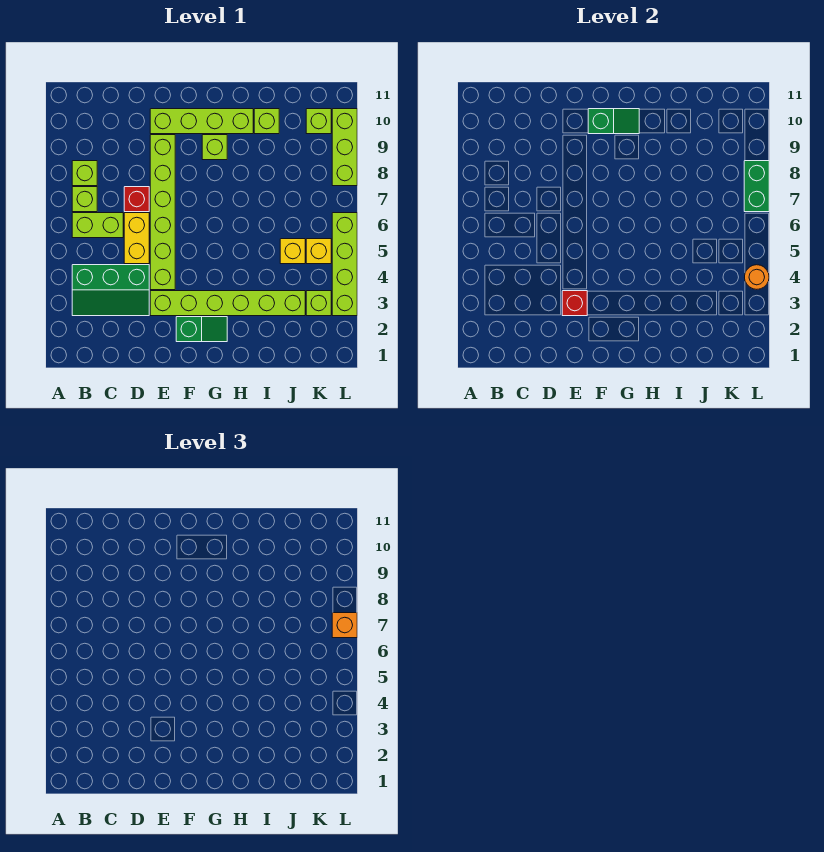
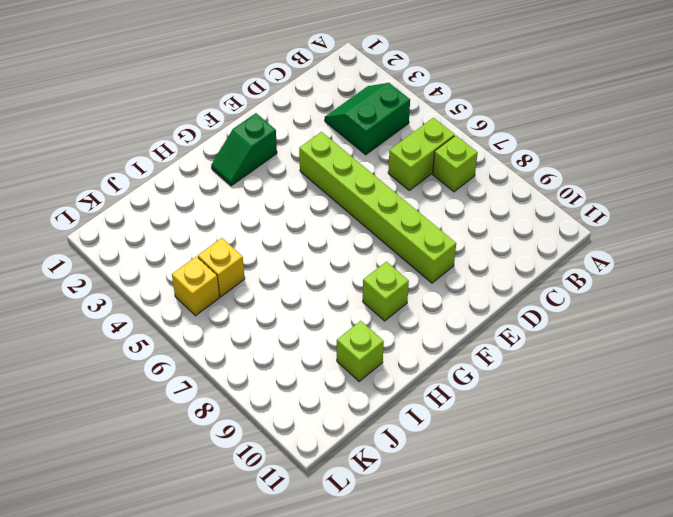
green slope B3:C4 level 1 top 4 -> green slope B3:D4 level 1 top 4
none -> lime brick B8 level 1
none -> yellow brick D5:D6 level 1
none -> red brick D7 level 1

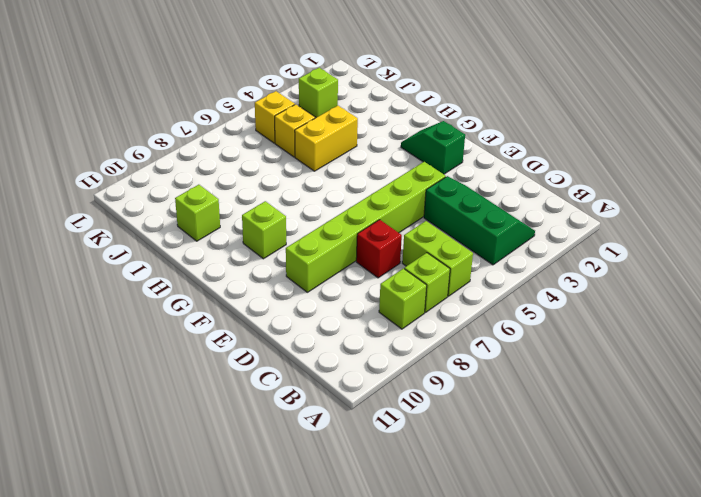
yellow brick I4:I5 level 1 -> yellow brick D5:D6 level 1
none -> lime brick E3:J3 level 1
none -> lime brick E10:H10 level 1
none -> lime brick K10 level 1

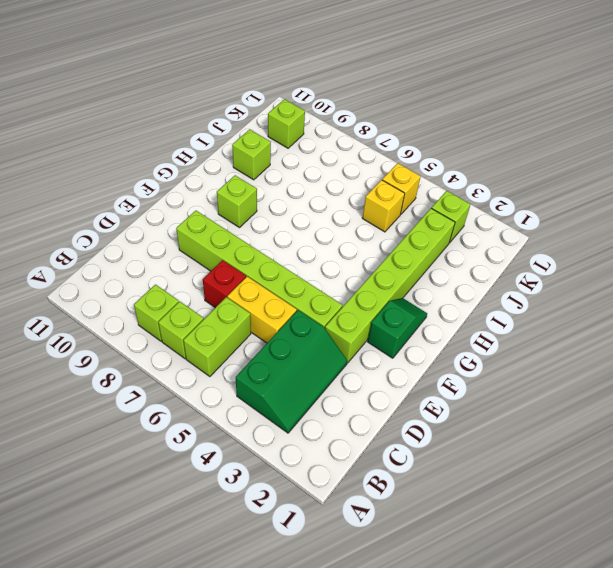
none -> lime brick E10:H10 level 1
none -> lime brick L3:L6 level 1
none -> lime brick L8:L10 level 1

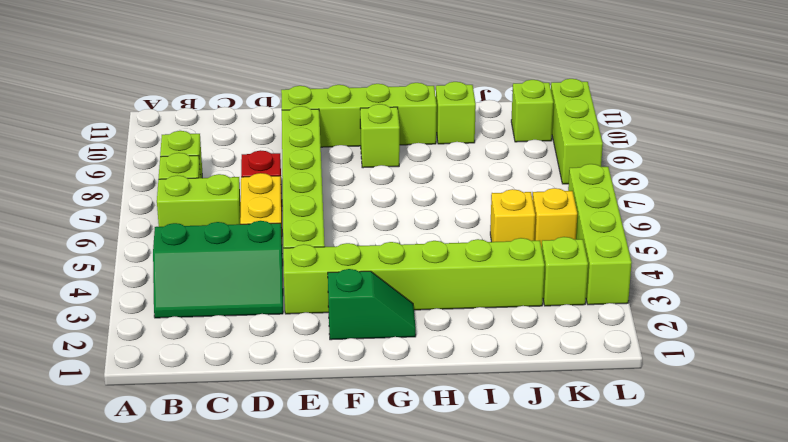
none -> red brick E3 level 2
none -> green slope F10:G10 level 2 top F
none -> orange round brick L4 level 2

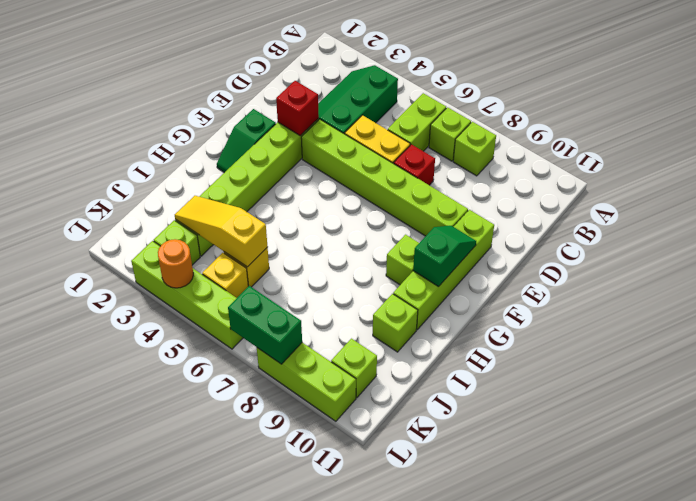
green slope F10:G10 level 2 top G -> green slope F10:G10 level 2 top F
yellow slope J3:J5 level 2 top 5 -> none
none -> orange brick L7 level 3

